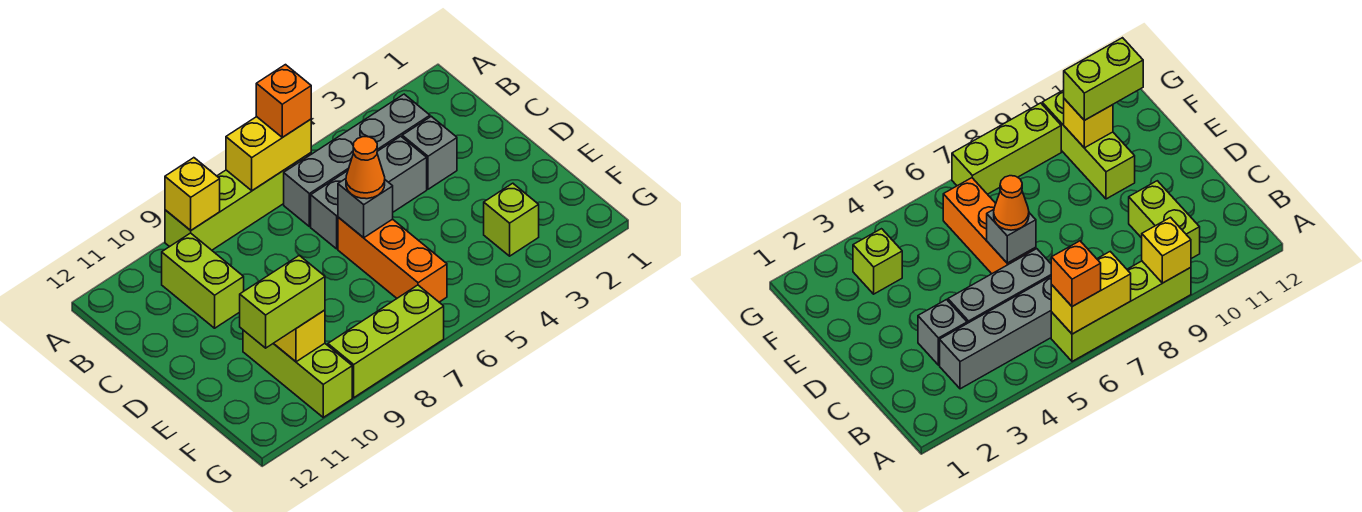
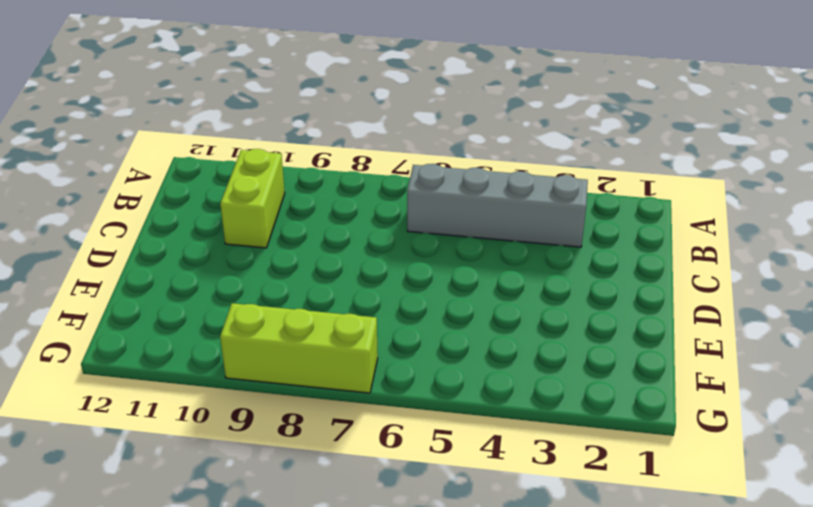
none -> lime brick A6:A9 level 1
none -> grey brick C3 level 1
none -> grey brick C4:C6 level 1

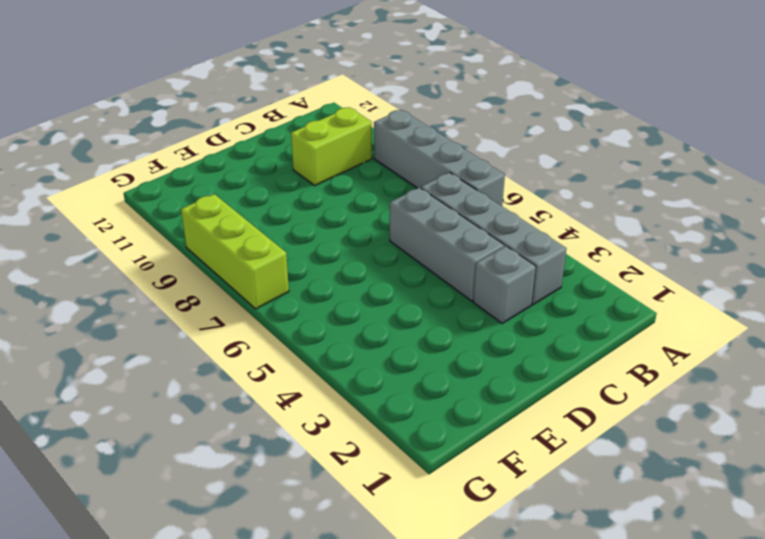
grey brick A6:A9 level 1 -> lime brick A6:A9 level 1
none -> orange brick D6:F6 level 1
none -> lime brick E10:G10 level 1
none -> lime brick F3 level 1

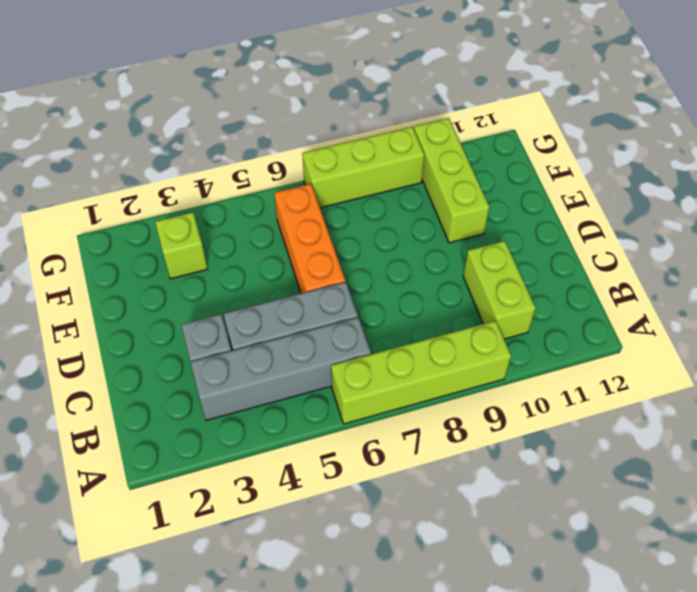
none -> yellow brick A6:A7 level 2
none -> yellow brick A9 level 2
none -> grey brick D6 level 2

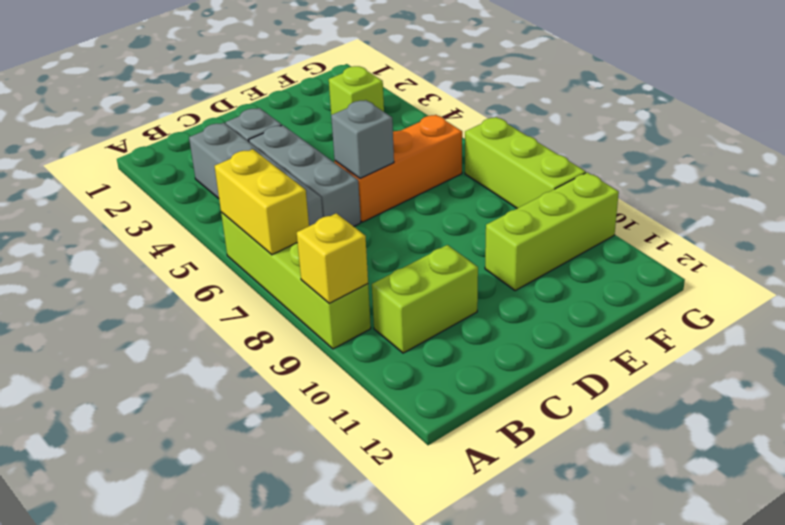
none -> yellow brick F10 level 2
none -> orange brick A6 level 3
none -> orange cone D6 level 3

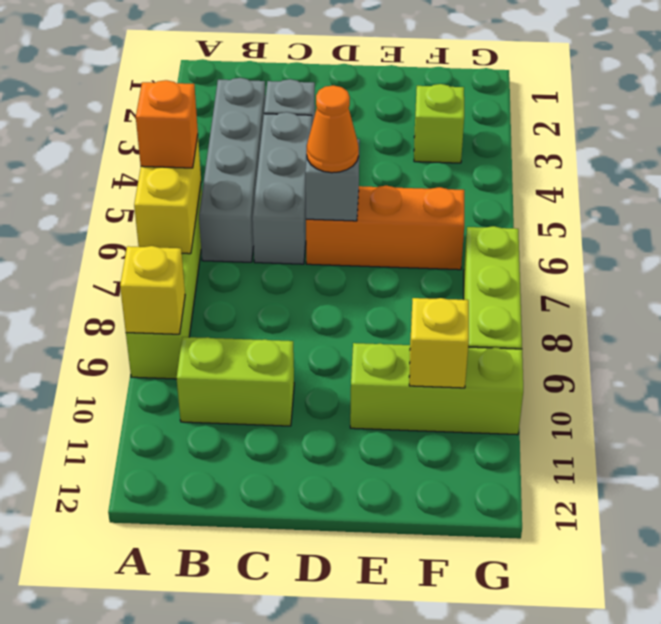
none -> lime brick F10:F11 level 3

